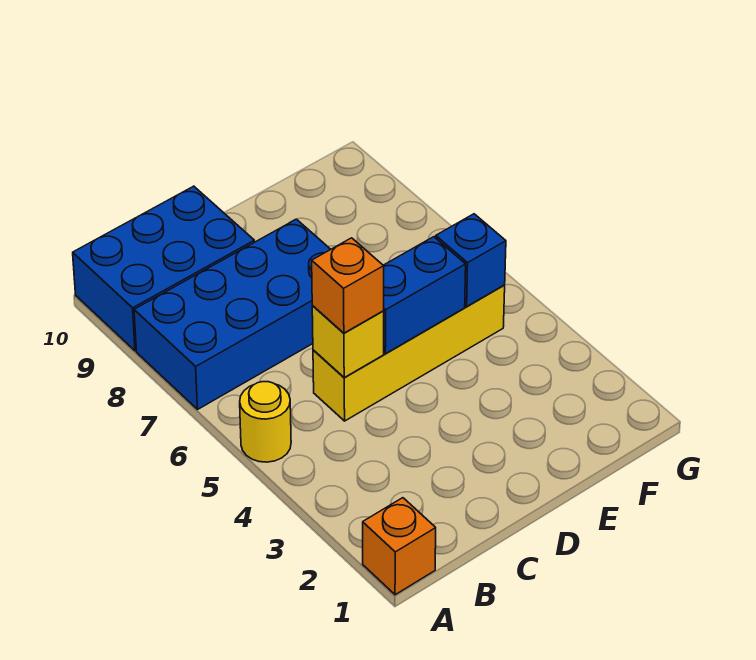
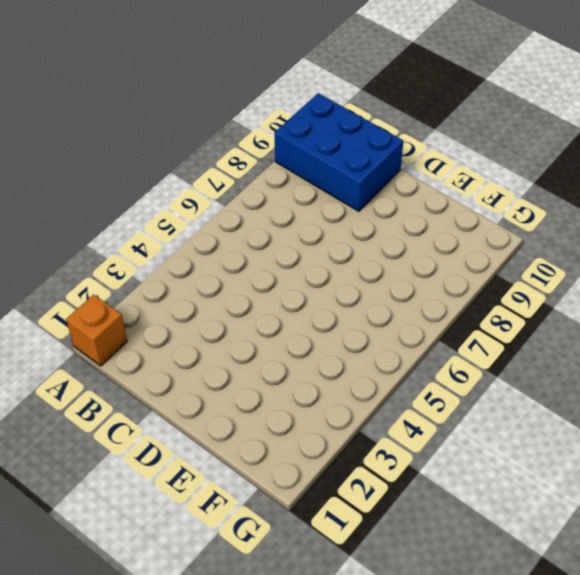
none -> yellow round brick A5 level 1
none -> blue brick A7:D8 level 1

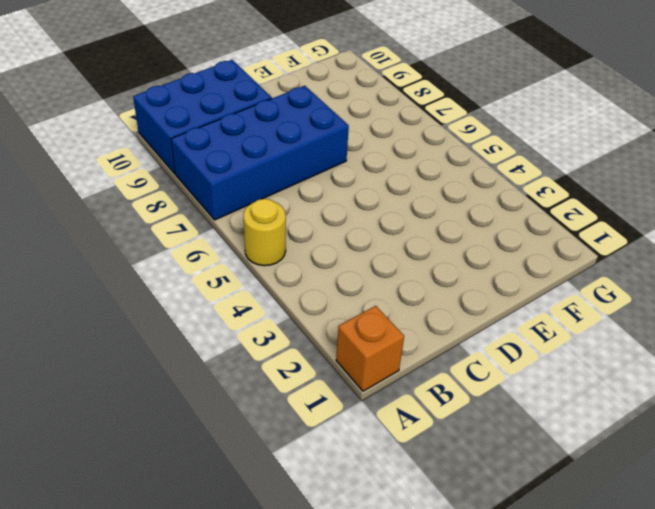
none -> yellow brick C5:F5 level 1
none -> yellow brick C5 level 2

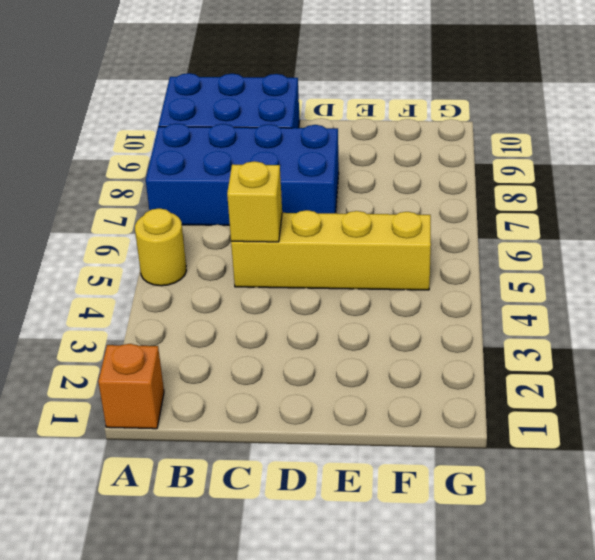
none -> blue brick D5:E5 level 2
none -> blue brick F5 level 2

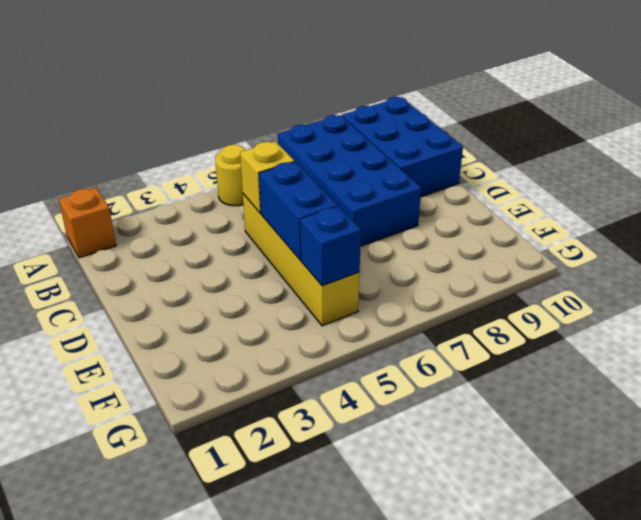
none -> orange brick C5 level 3

